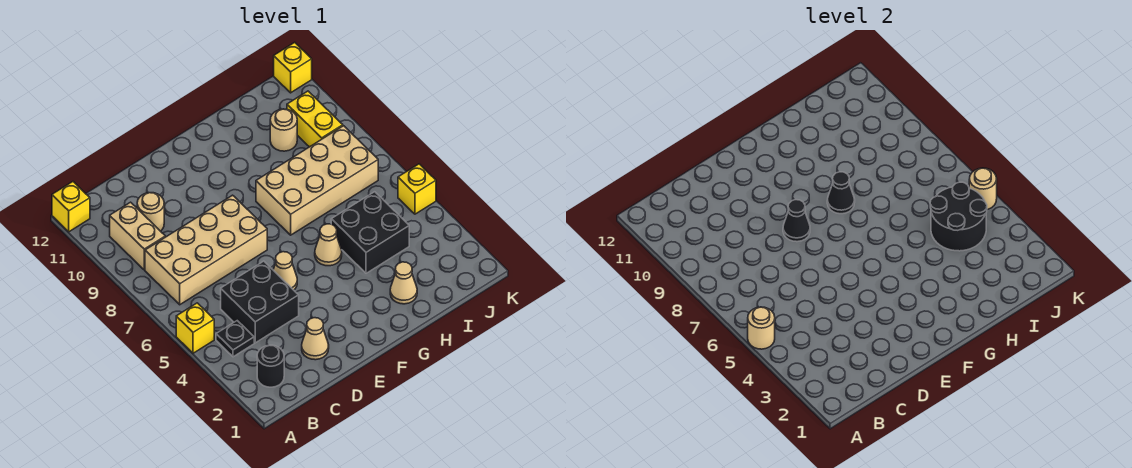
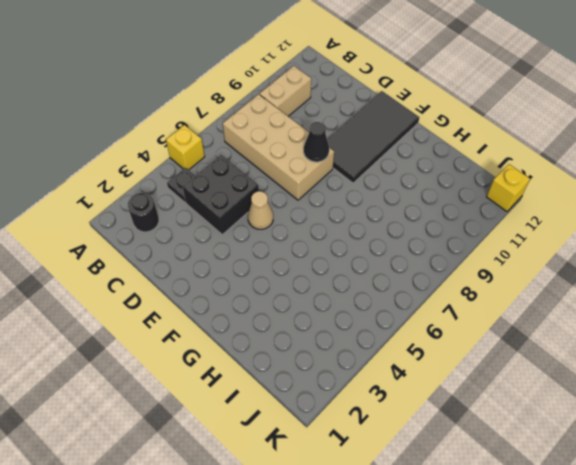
black tile E9:F12 level 1 -> none
none -> yellow brick A12 level 1
none -> tan round brick C10 level 1
none -> tan cone D2 level 1

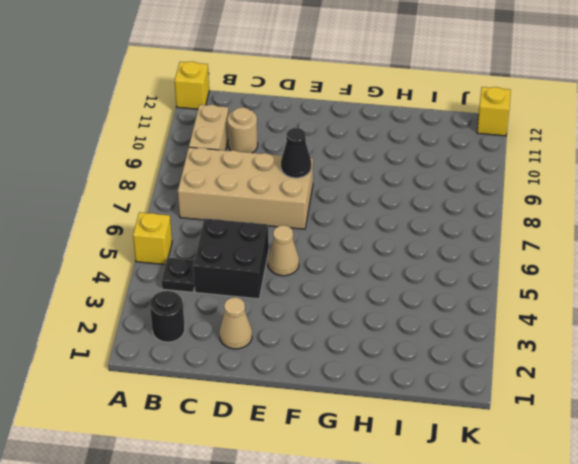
none -> tan cone G5 level 1
none -> tan brick G7:J8 level 1
none -> tan cone H2 level 1

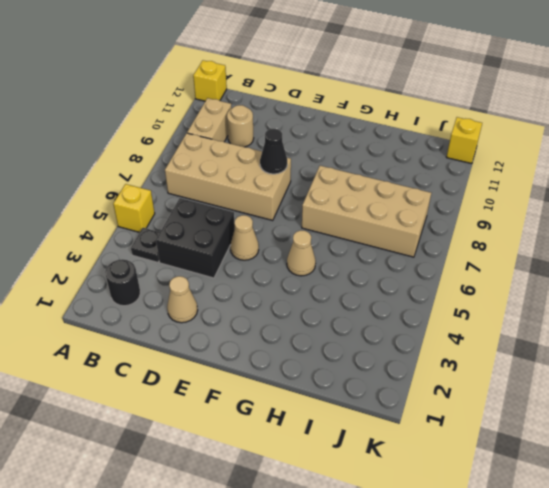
none -> tan cone H2 level 1
none -> black brick H4:I5 level 1
none -> tan round brick I10 level 1

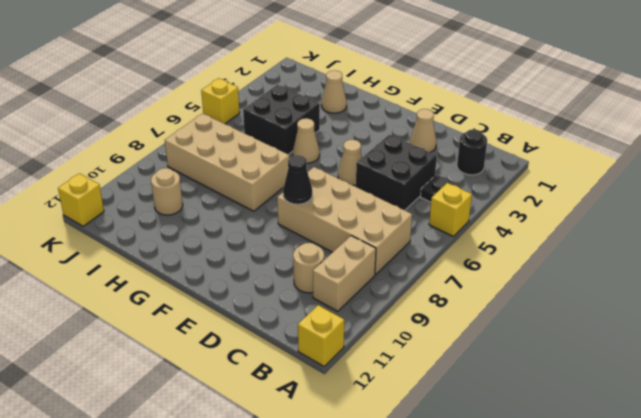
none -> yellow brick J9:J10 level 1
none -> tan round brick A5 level 2
none -> black cone G8 level 2

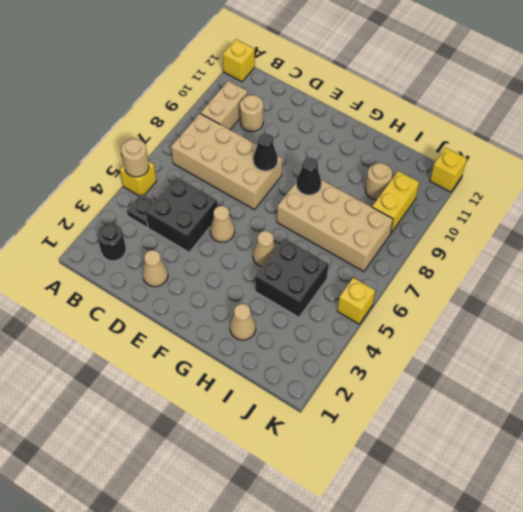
none -> black round brick I4:J5 level 2
none -> tan round brick K5 level 2

